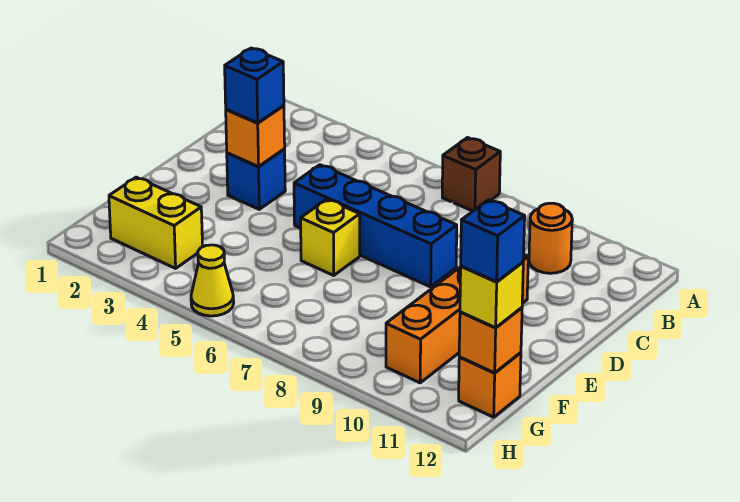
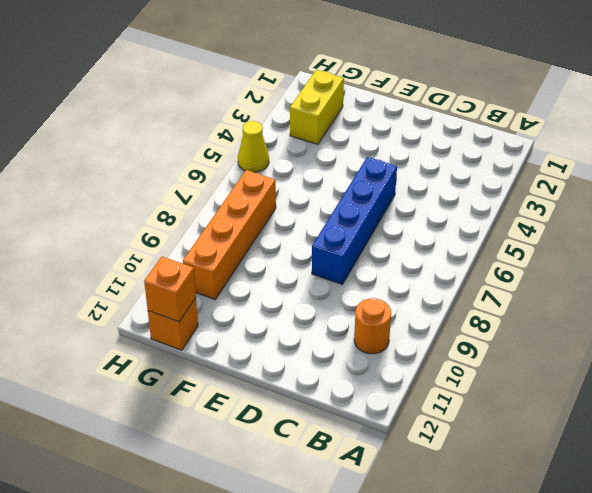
orange brick G7:G10 level 1 -> orange brick D10:G10 level 1
none -> brown brick A7 level 1
none -> blue brick D3 level 1
none -> yellow brick E6 level 1

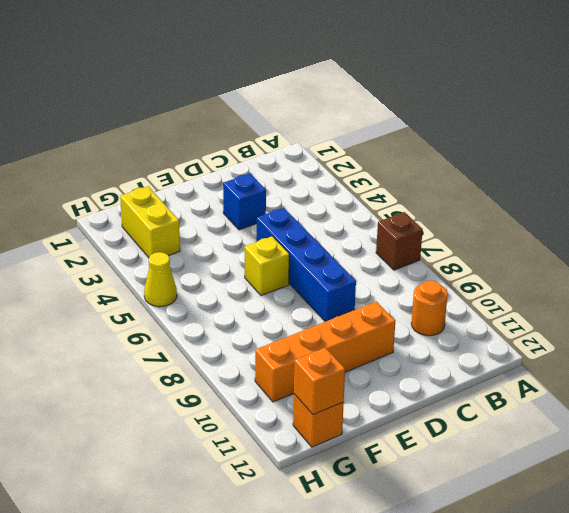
none -> orange brick D3 level 2
none -> blue brick D3 level 3
none -> yellow brick G12 level 3

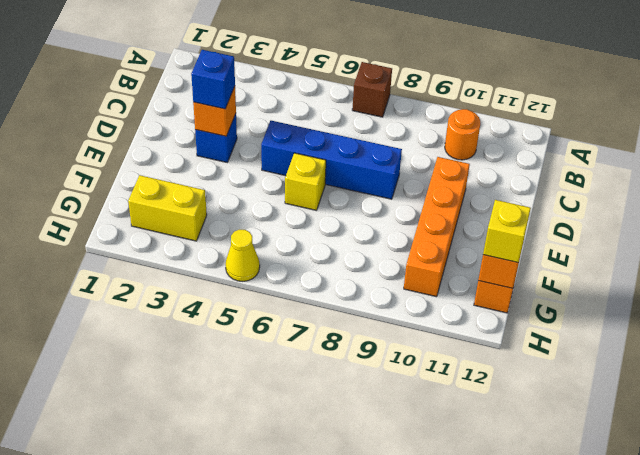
none -> blue brick G12 level 4

